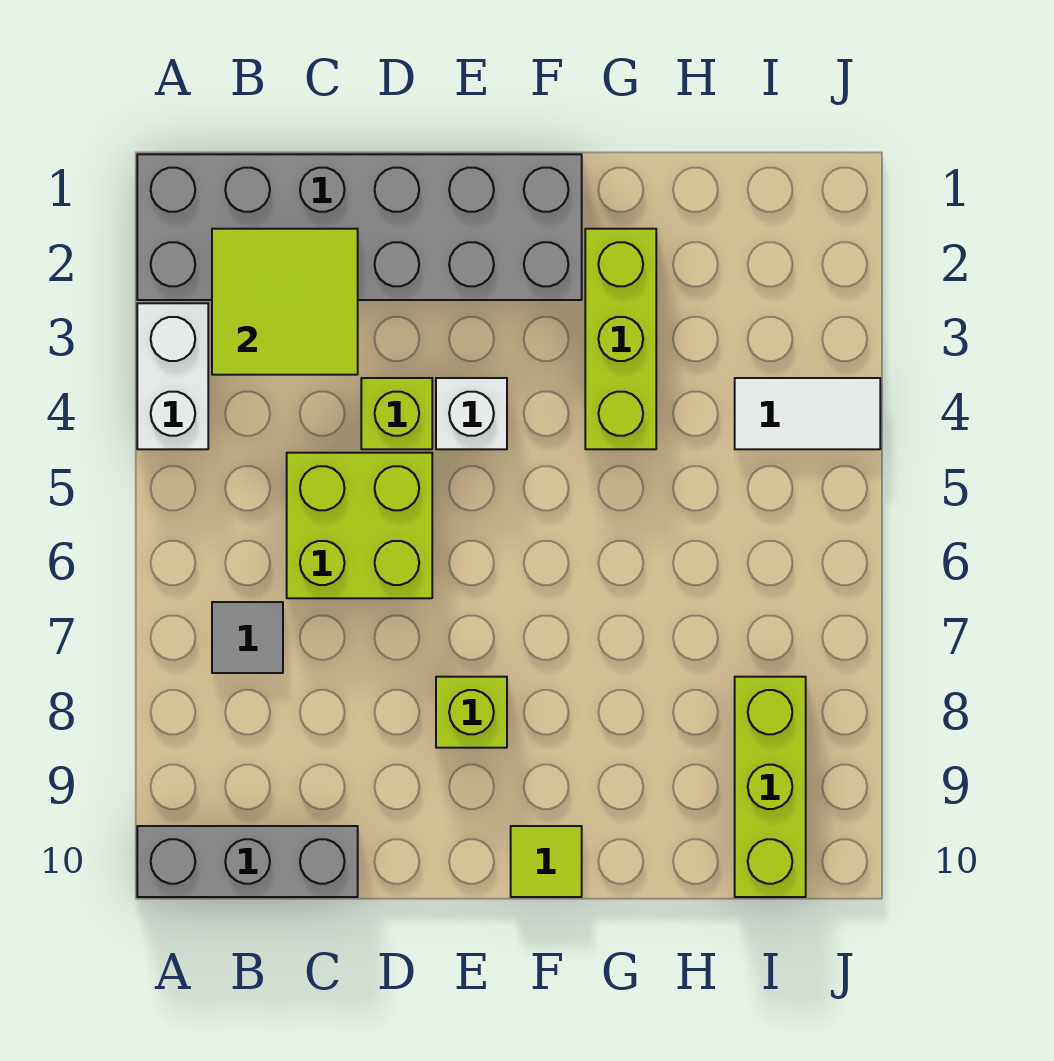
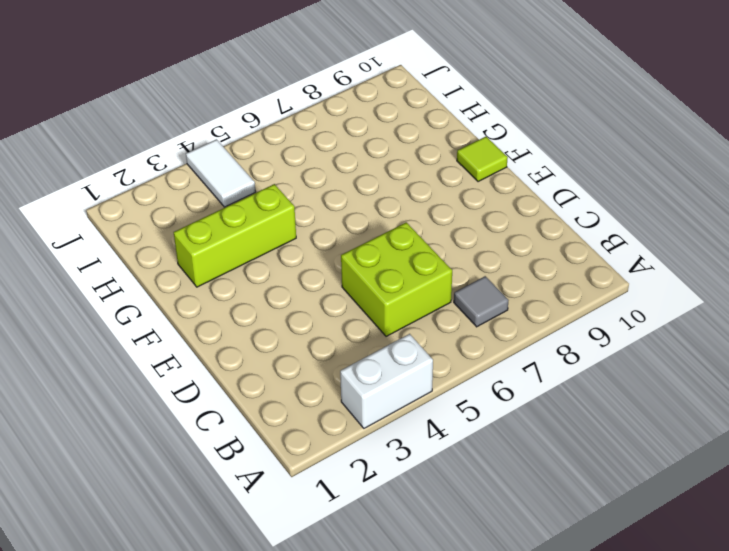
none -> grey brick A1:F2 level 1
none -> grey brick A10:C10 level 1
none -> lime brick D4 level 1

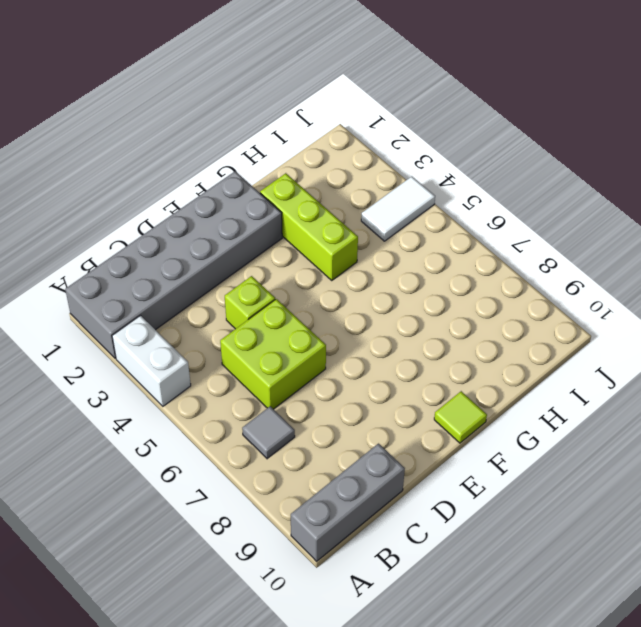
none -> white brick E4 level 1
none -> lime brick E8 level 1
none -> lime brick I8:I10 level 1

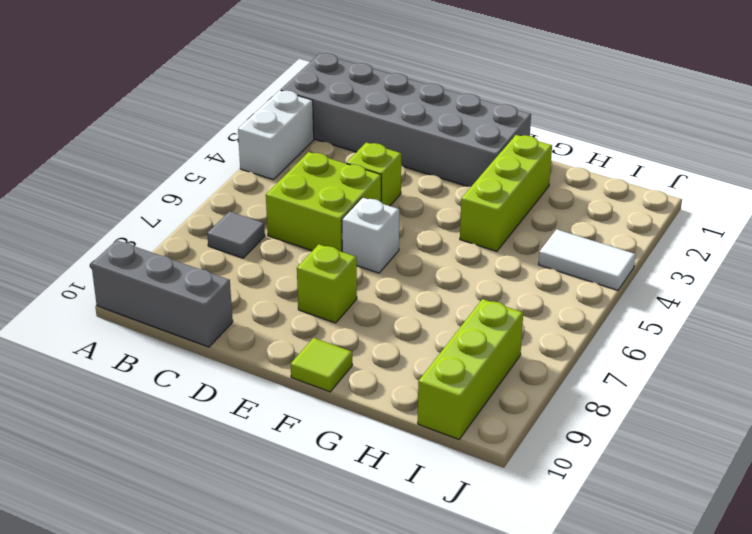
white brick E6 level 1 -> white brick E4 level 1
none -> lime tile B2:C3 level 2

